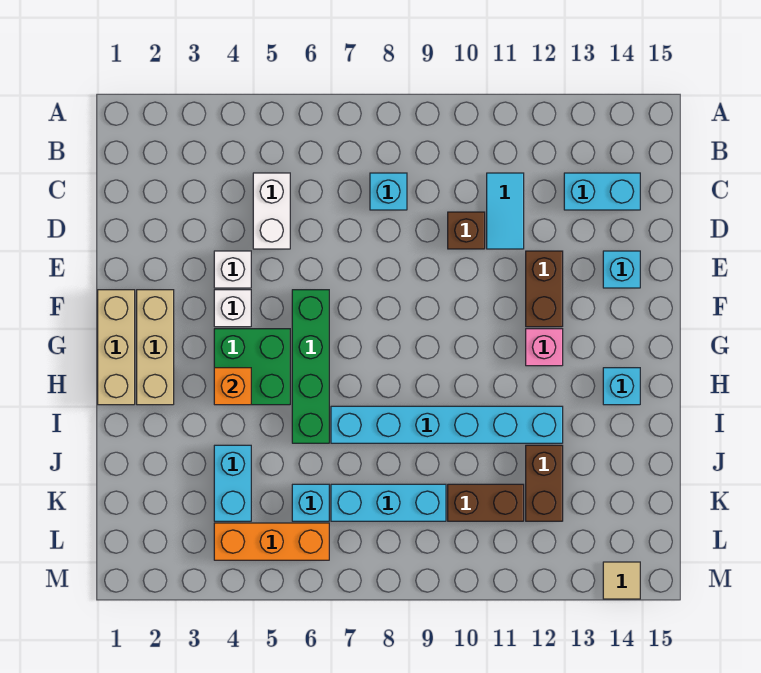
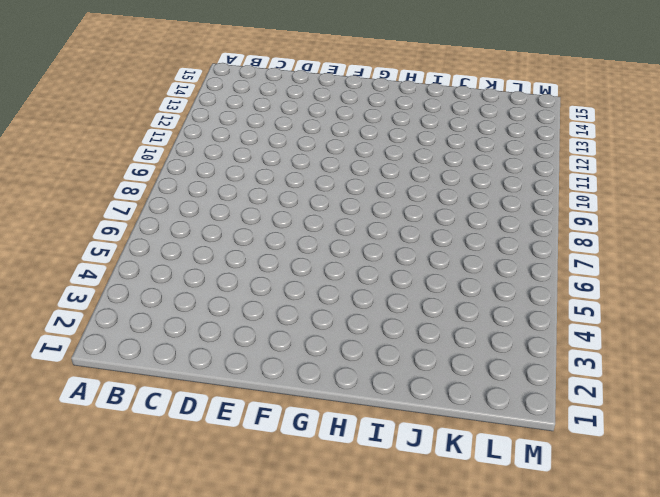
none -> white brick C5:D5 level 1
none -> cyan brick C8 level 1
none -> cyan tile C11:D11 level 1

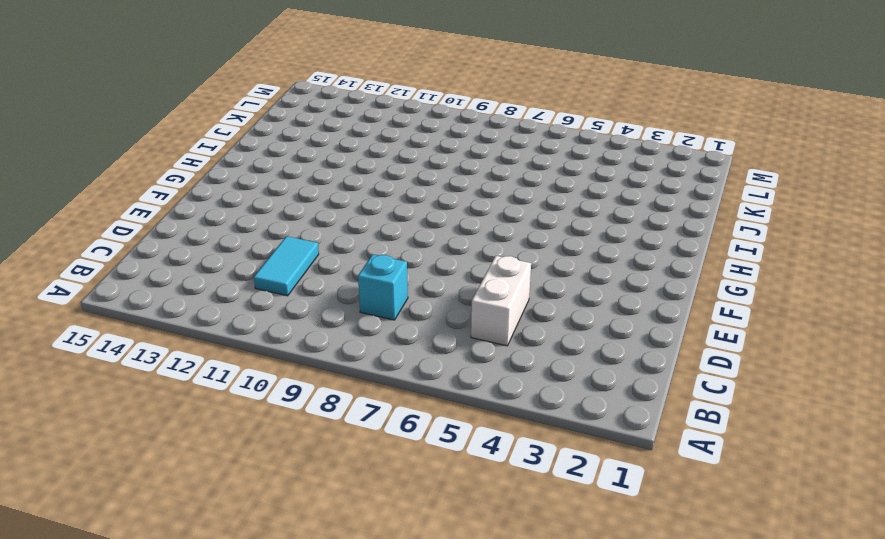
none -> cyan brick C13:C14 level 1
none -> brown brick D10 level 1
none -> white brick E4 level 1

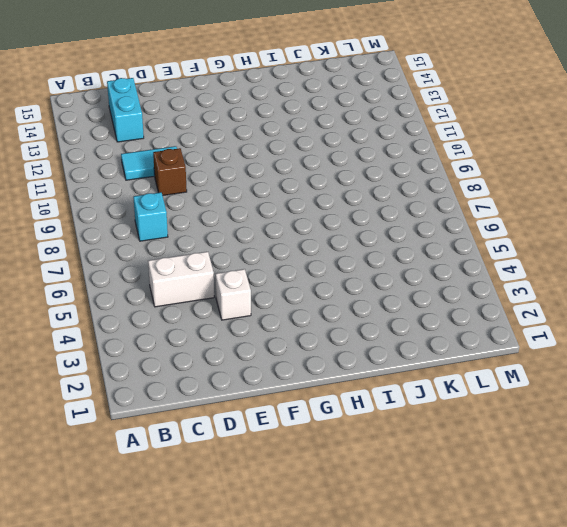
none -> brown brick E12:F12 level 1
none -> cyan brick E14 level 1
none -> tan brick F1:H1 level 1

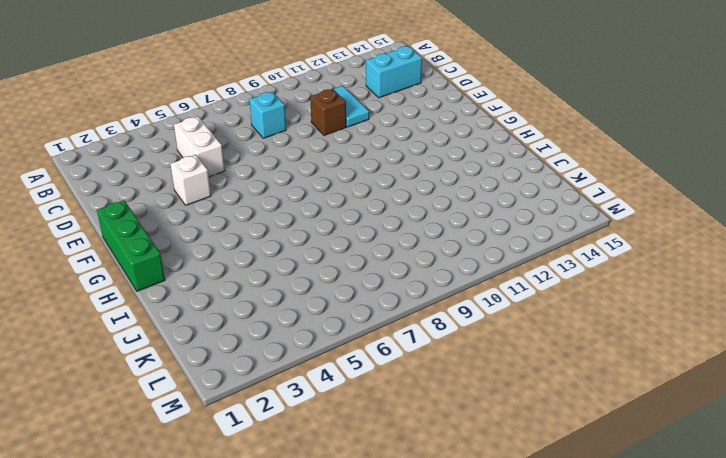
green brick F1:H1 level 1 -> tan brick F1:H1 level 1
none -> brown brick E12:F12 level 1
none -> cyan brick E14 level 1
none -> tan brick F2:H2 level 1

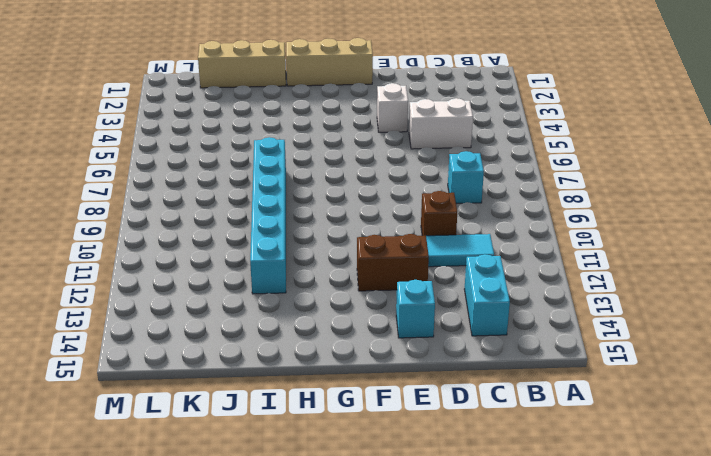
tan brick I1:K1 level 1 -> tan brick F2:H2 level 1
none -> white brick F4 level 1
none -> green brick F6:I6 level 1
none -> green brick G4:H5 level 1

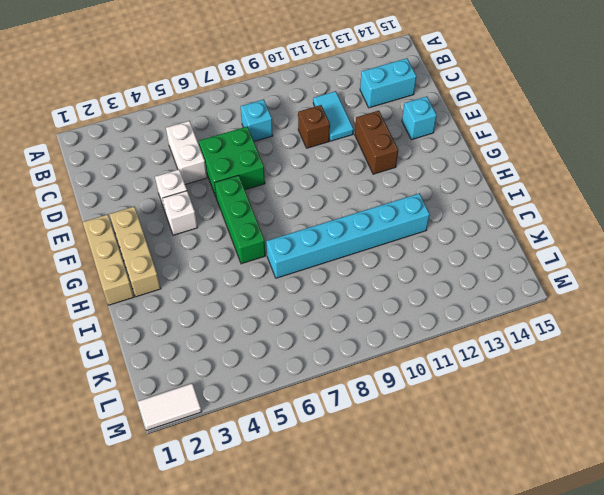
green brick D6:E7 level 1 -> green brick G4:H5 level 1
green brick F6:H6 level 1 -> green brick F6:I6 level 1
white tile M1:M2 level 1 -> none
none -> pink brick G12 level 1
none -> cyan brick H14 level 1
none -> cyan brick J4:K4 level 1

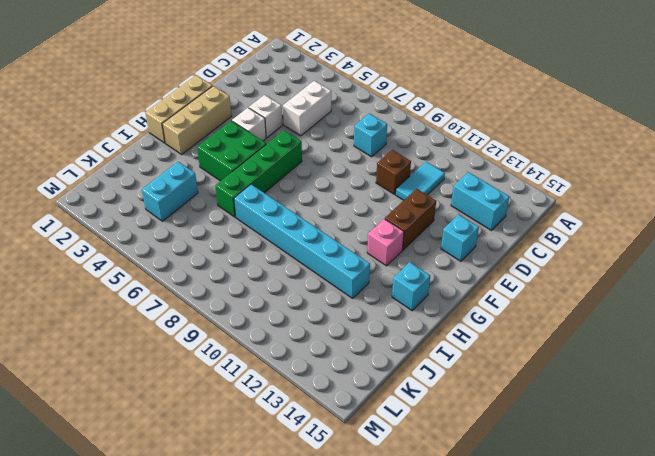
none -> brown brick J12:K12 level 1
none -> cyan brick K6 level 1
none -> cyan brick K7:K9 level 1

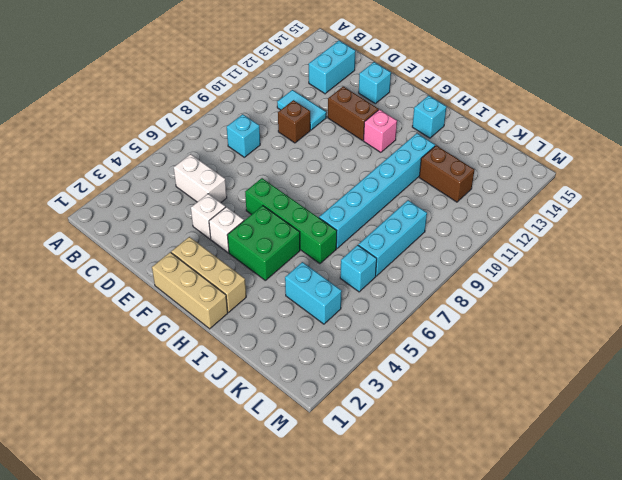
none -> brown brick K10:K11 level 1
none -> orange brick L4:L6 level 1
none -> tan tile M14 level 1

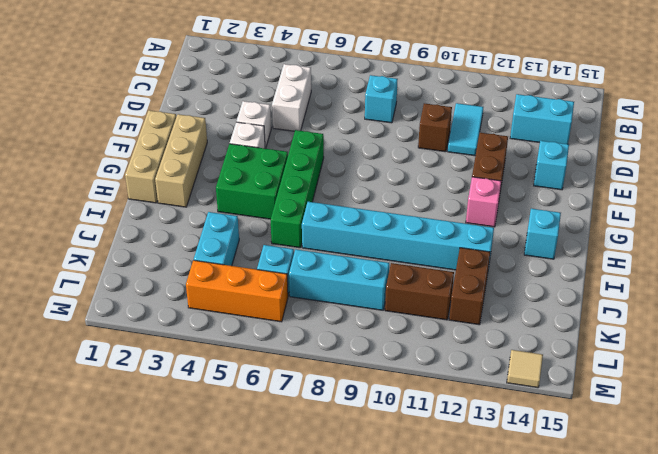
none -> orange brick H4 level 2

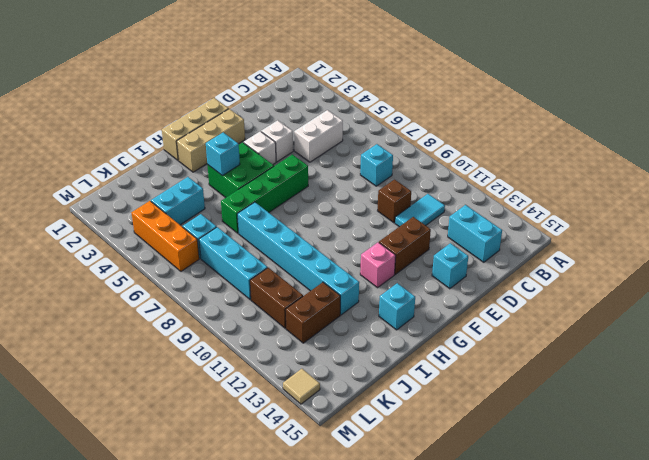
cyan brick H4 level 2 -> orange brick H4 level 2

